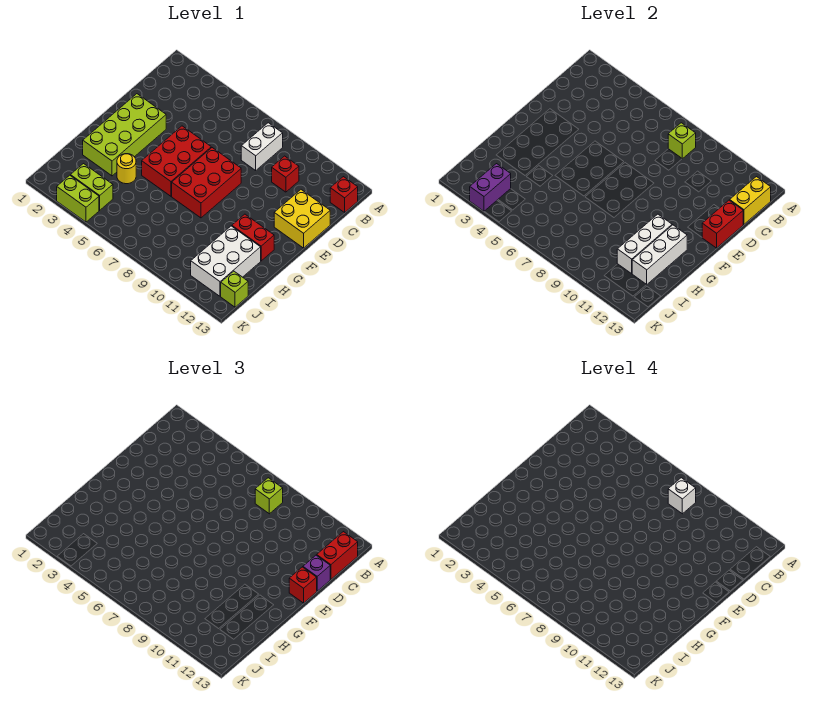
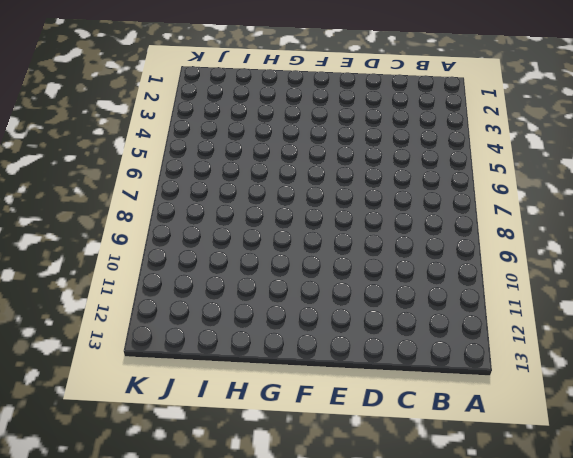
none -> white brick B8:C8 level 1
none -> red brick B13 level 1
none -> red brick C10 level 1

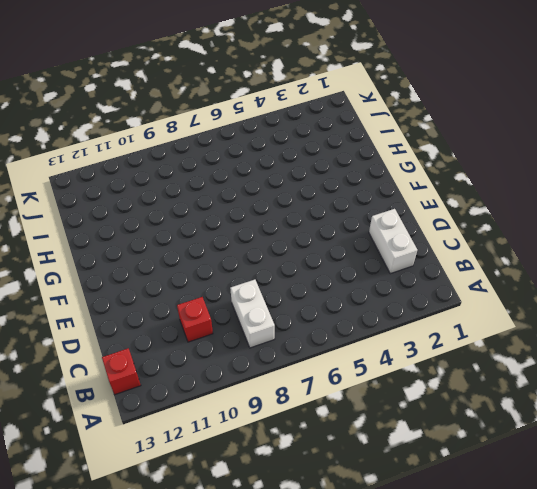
white brick C2:D2 level 1 -> none
none -> yellow brick D12:E13 level 1
none -> lime brick E2:H3 level 1
none -> red brick E5:G6 level 1

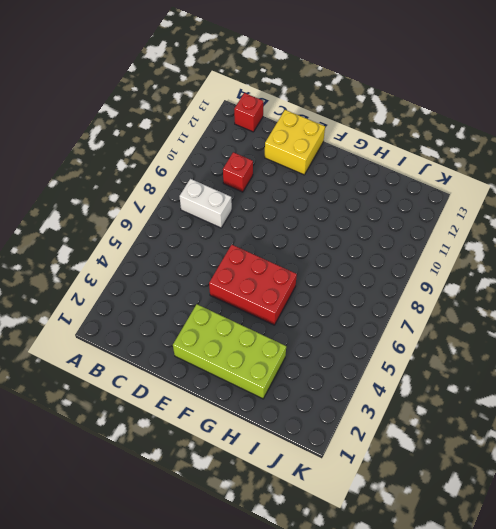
none -> red brick E7:G8 level 1
none -> red brick G11:G12 level 1
none -> yellow round brick H4 level 1

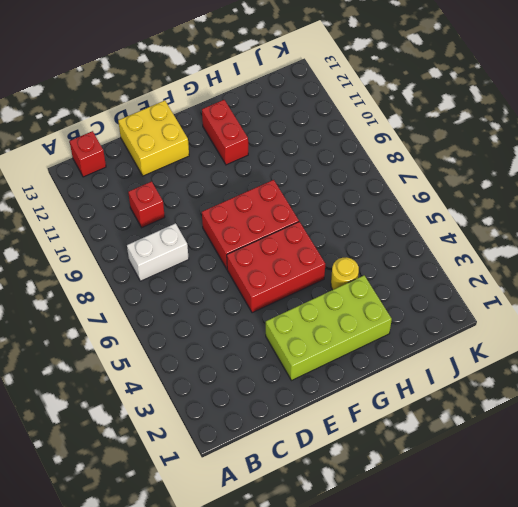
none -> white brick H11:J12 level 1
none -> lime brick J3:J4 level 1
none -> lime brick J13 level 1

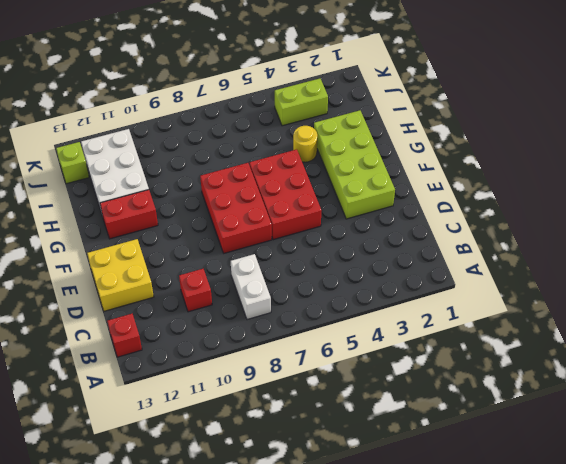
none -> lime brick K3:K4 level 1
none -> lime brick B8 level 2
none -> yellow brick B13:C13 level 2

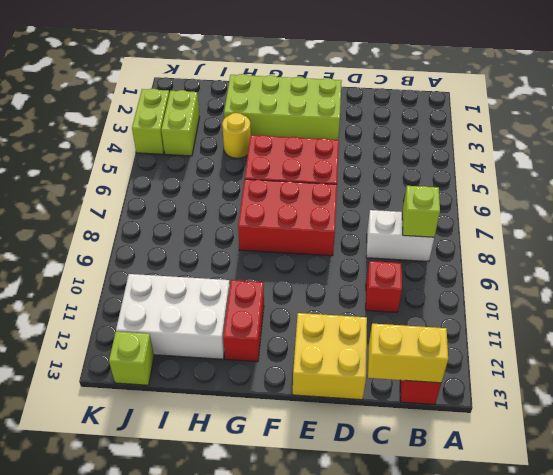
none -> red brick D13:E13 level 2
none -> white brick G11:I11 level 2
none -> white brick G12:I12 level 2

